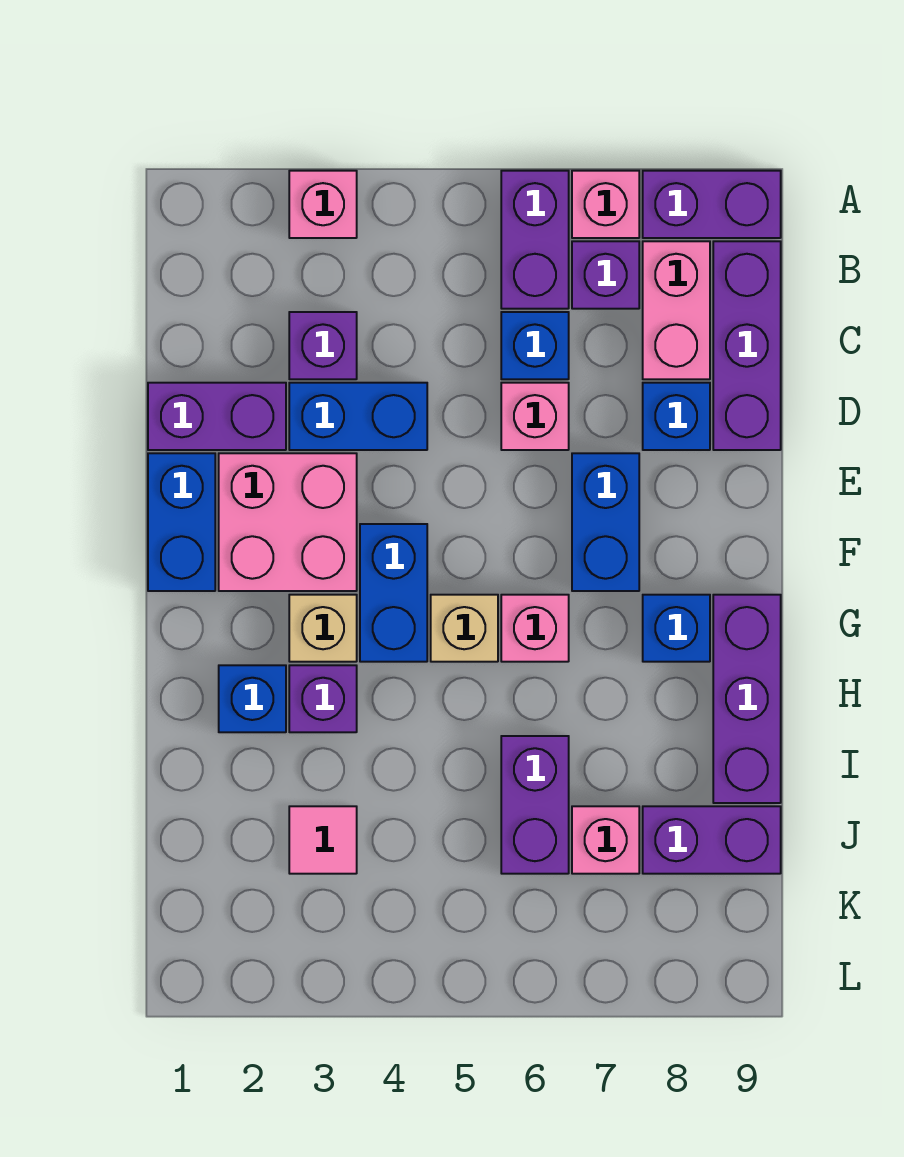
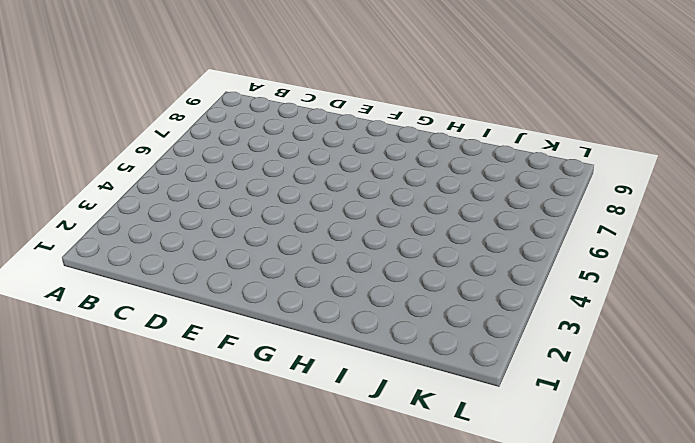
none -> pink brick A3 level 1
none -> purple brick A6:B6 level 1
none -> pink brick A7 level 1

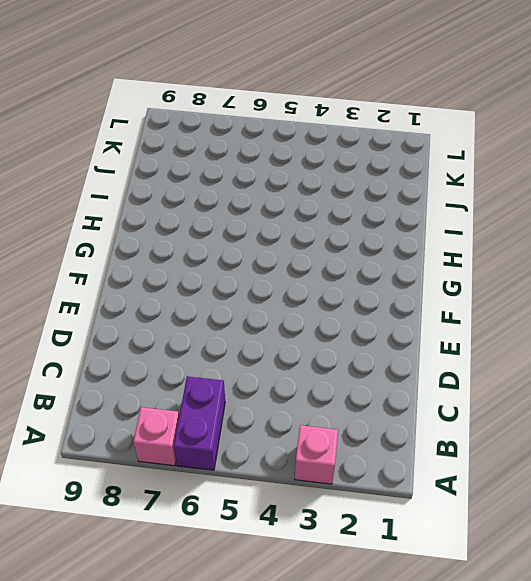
none -> purple brick A8:A9 level 1
none -> purple brick B7 level 1
none -> pink brick B8:C8 level 1

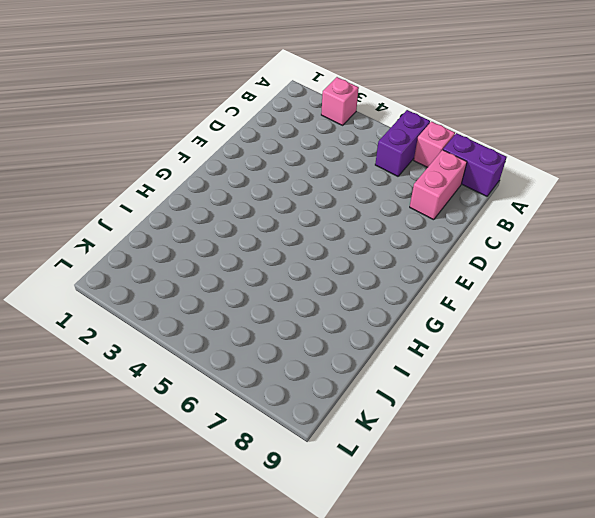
none -> purple brick B7 level 1
none -> purple brick B9:D9 level 1
none -> purple brick C3 level 1

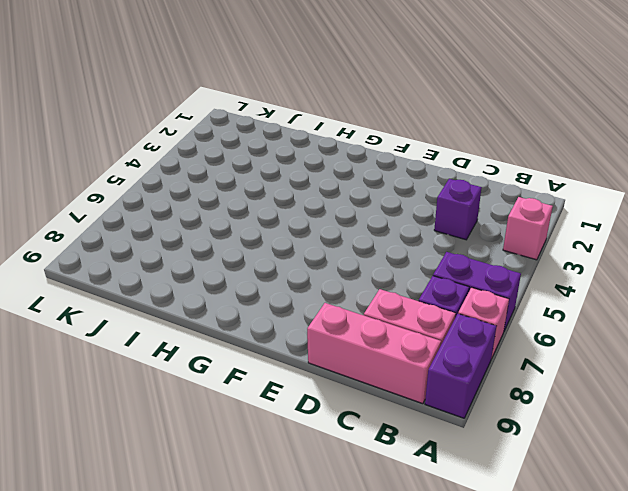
pink brick B9:D9 level 1 -> purple brick B9:D9 level 1
none -> blue brick C6 level 1
none -> purple brick D1:D2 level 1
none -> blue brick D3:D4 level 1

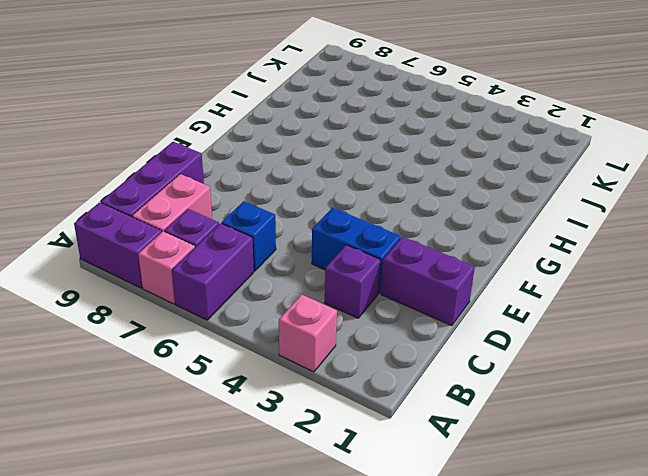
none -> pink brick D6 level 1
none -> blue brick D8 level 1
none -> blue brick E1:F1 level 1

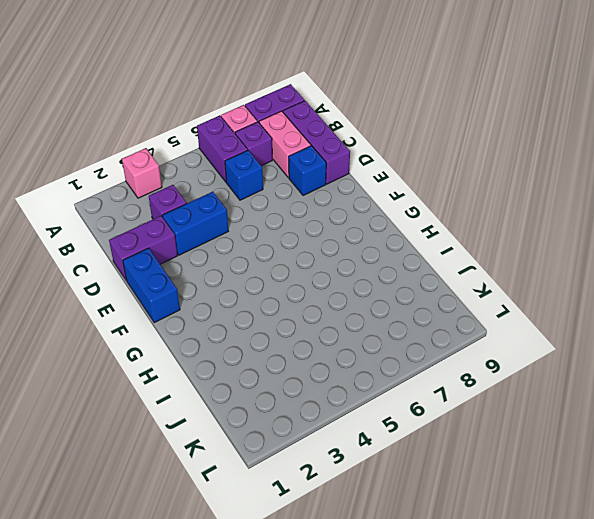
none -> pink brick D6 level 1
none -> pink brick E2:F3 level 1
none -> blue brick E7:F7 level 1

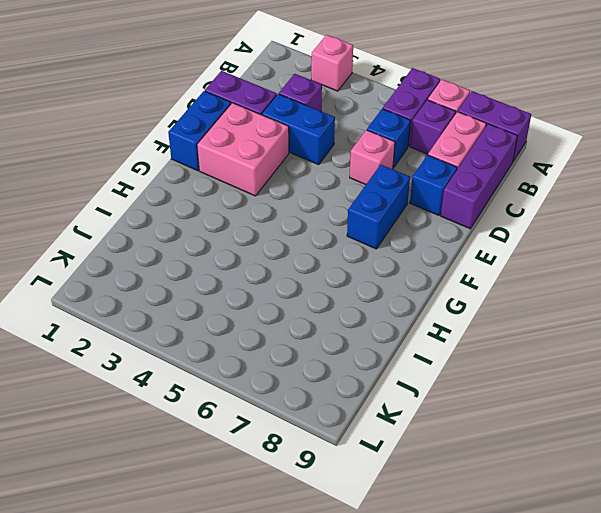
none -> blue brick F4:G4 level 1
none -> tan brick G3 level 1
none -> tan brick G5 level 1

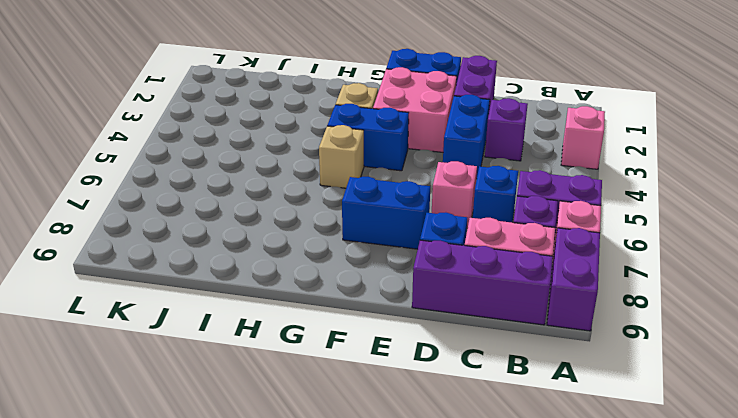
none -> pink brick G6 level 1
none -> blue brick G8 level 1
none -> purple brick G9:I9 level 1

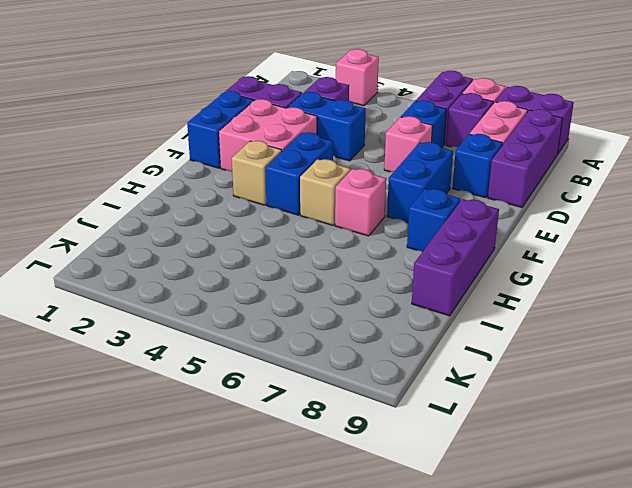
none -> blue brick H2 level 1
none -> purple brick H3 level 1
none -> purple brick I6:J6 level 1

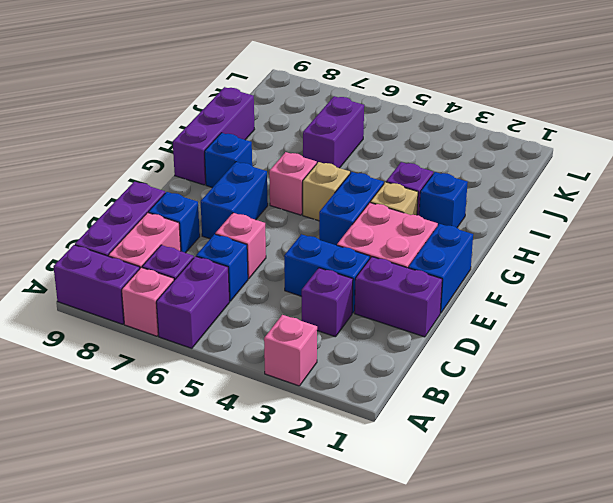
none -> pink tile J3 level 1
none -> pink brick J7 level 1
none -> purple brick J8:J9 level 1

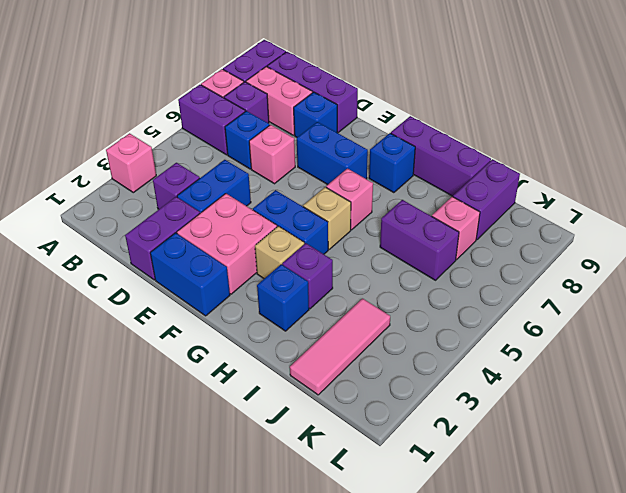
pink tile J1:J3 level 1 -> pink tile J3 level 1

